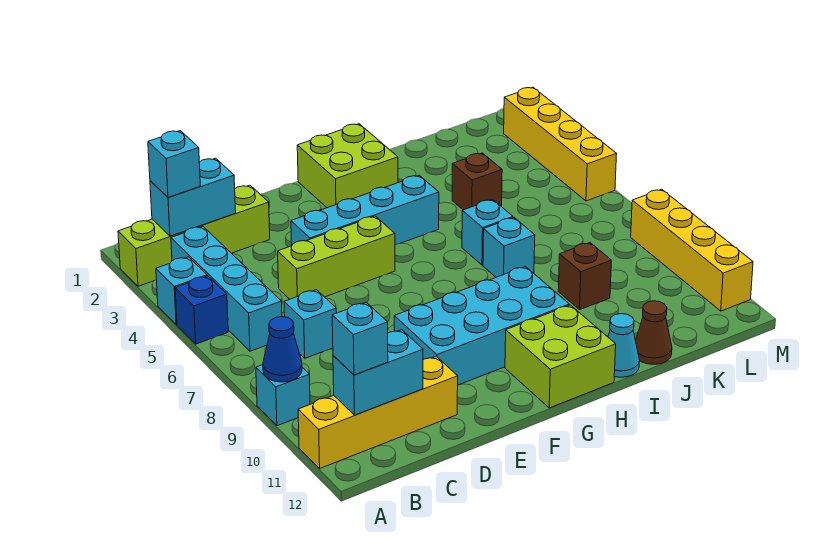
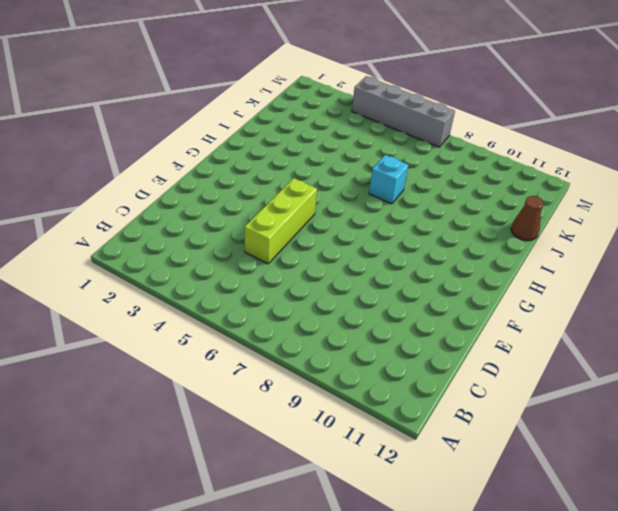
grey brick M4:M7 level 1 -> yellow brick M2:M5 level 1
none -> lime brick A2:D2 level 1
none -> cyan brick A4 level 1
none -> blue brick A5 level 1

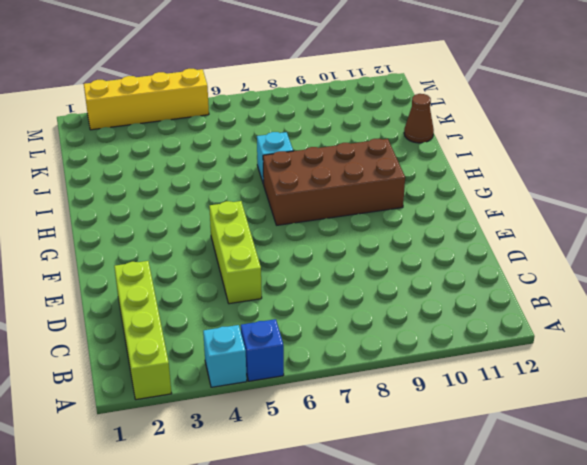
brown brick G7:H10 level 1 -> cyan brick E9:H10 level 1
none -> cyan brick A9 level 1
none -> yellow brick A11:D11 level 1
none -> cyan brick B3:B6 level 1

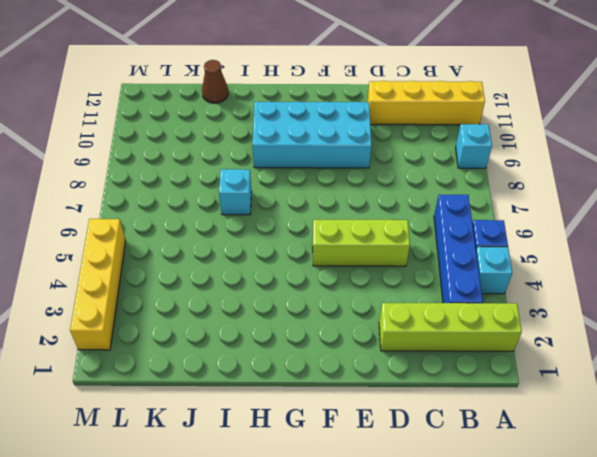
blue brick B3:B6 level 1 -> cyan brick B3:B6 level 1
none -> cyan brick C7 level 1
none -> cyan brick E4:H4 level 1
none -> lime brick G1:H2 level 1

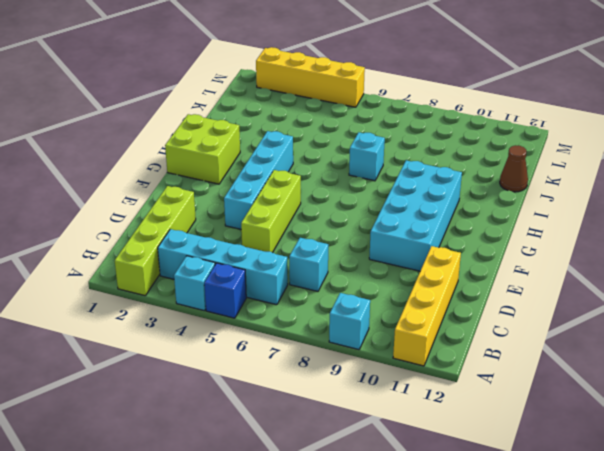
none -> lime brick G11:H12 level 1
none -> cyan brick I6 level 1
none -> cyan cone I12 level 1

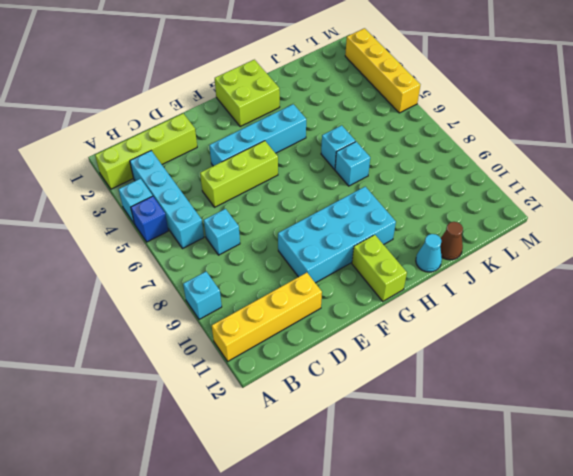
lime brick G11:G12 level 1 -> lime brick G11:H12 level 1
none -> brown brick J4 level 1
none -> brown brick J9 level 1
none -> yellow brick M8:M11 level 1

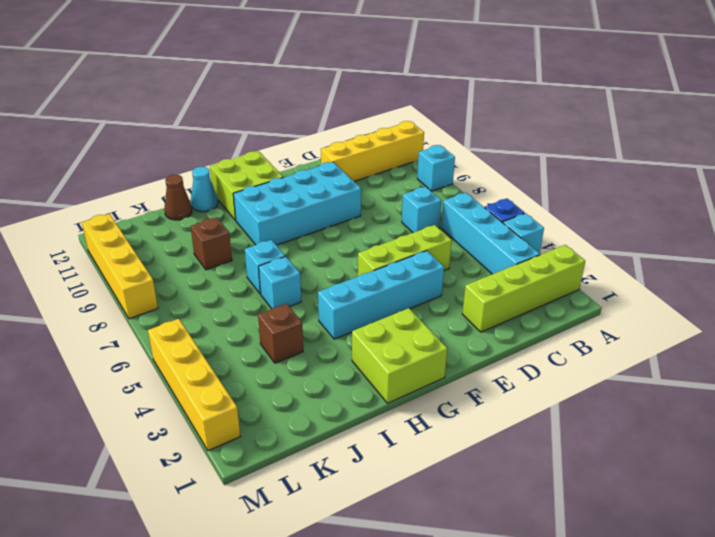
none -> blue cone A9 level 2
none -> cyan brick B2:C2 level 2
none -> cyan brick B11:C11 level 2

